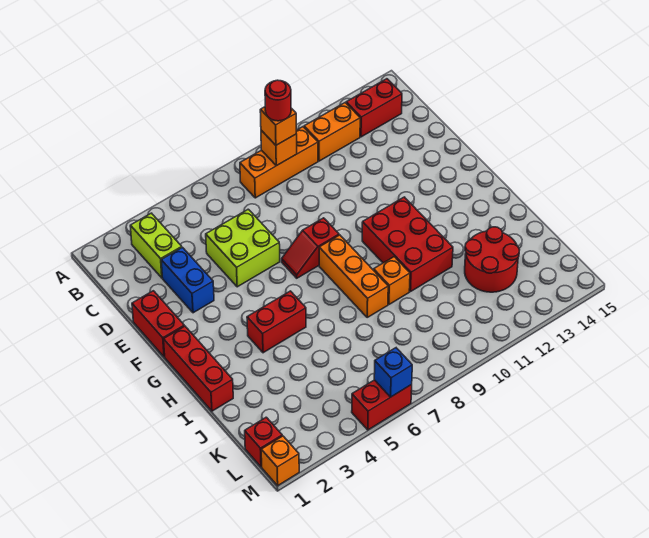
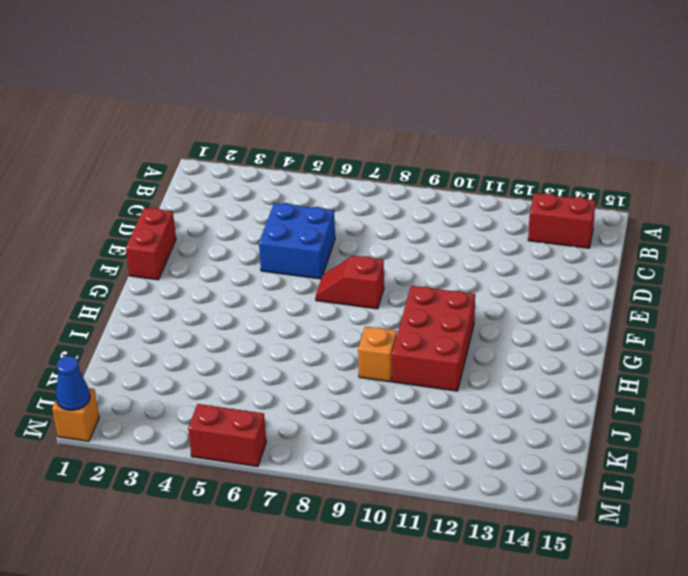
blue brick D5:E6 level 1 -> lime brick D5:E6 level 1
blue cone M1 level 2 -> none
none -> lime brick B3:C3 level 1
none -> orange brick B8:B10 level 1
none -> orange brick B11:B12 level 1

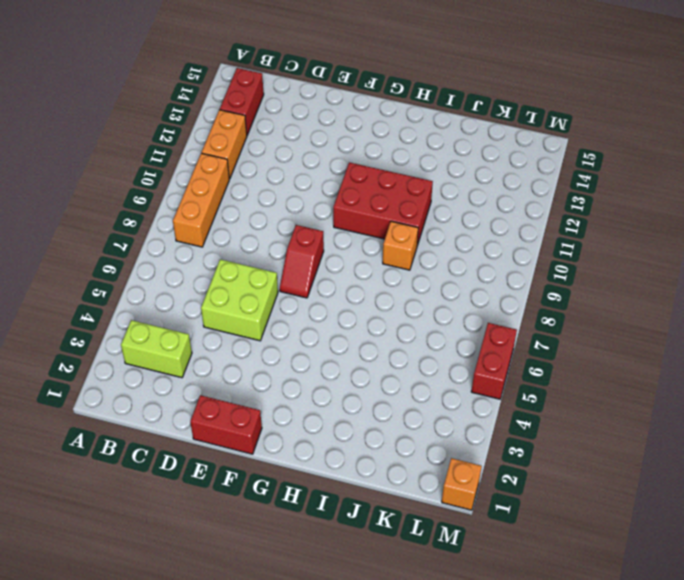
none -> blue brick D3:E3 level 1
none -> red brick G1:I1 level 1
none -> orange brick G8:I8 level 1

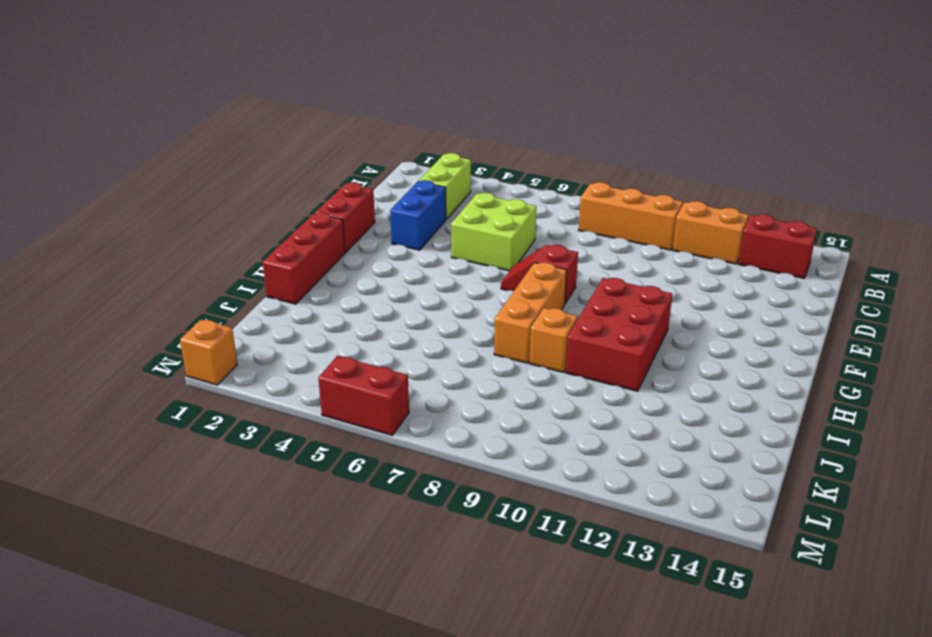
none -> red brick H4:H5 level 1
none -> red round brick J12:K13 level 1
none -> red brick L1 level 1

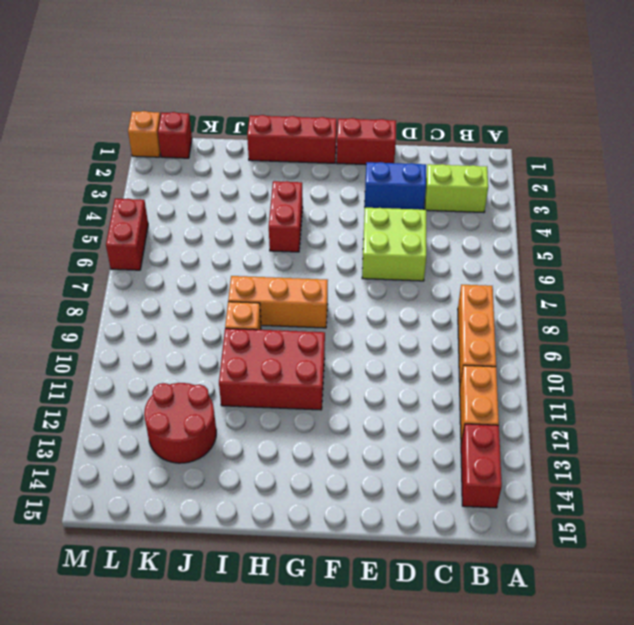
none -> red slope F7:F8 level 1 top 8
none -> orange brick B9 level 2
none -> blue brick M6 level 2

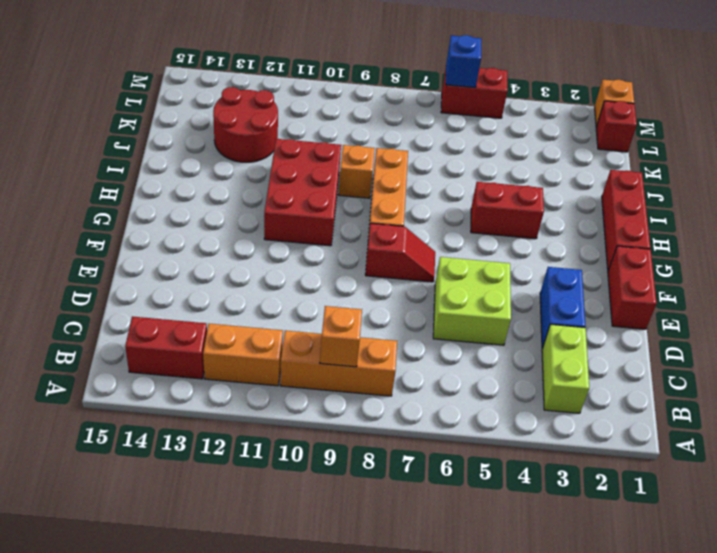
none -> orange brick B9 level 3
none -> red round brick B9 level 4

